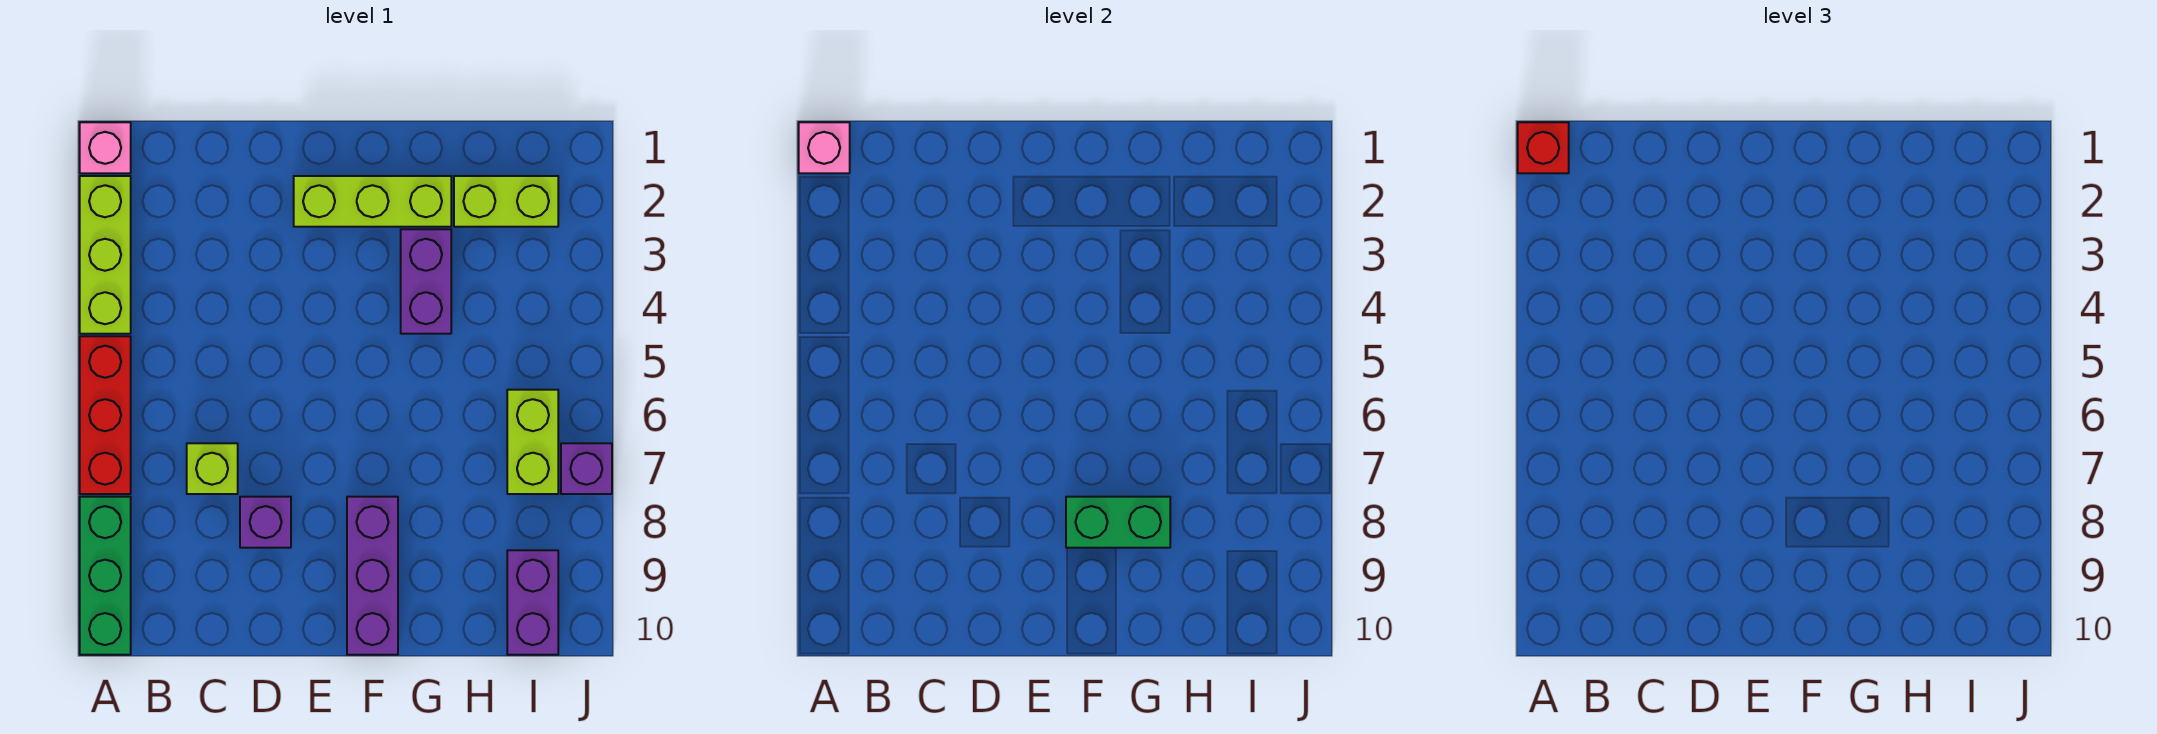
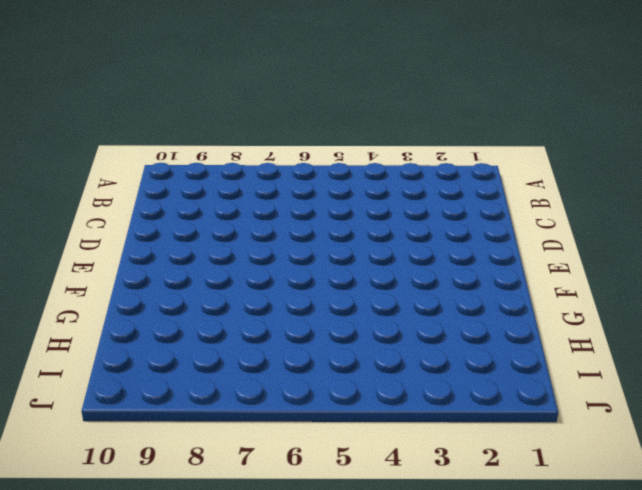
none -> pink brick A1 level 1
none -> lime brick A2:A4 level 1
none -> red brick A5:A7 level 1

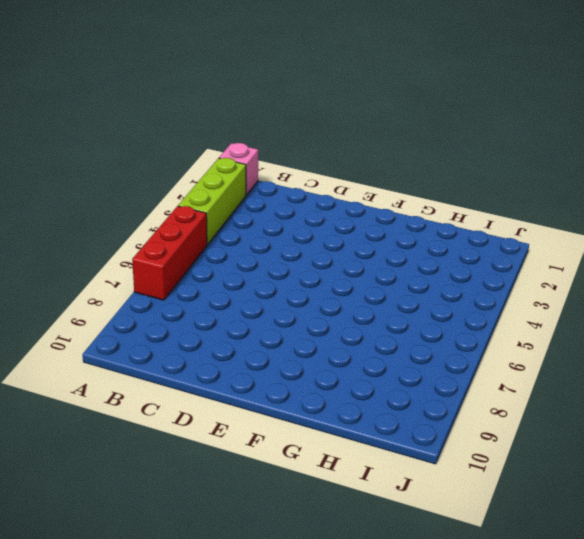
none -> green brick A8:A10 level 1
none -> lime brick C7 level 1
none -> purple brick D8 level 1

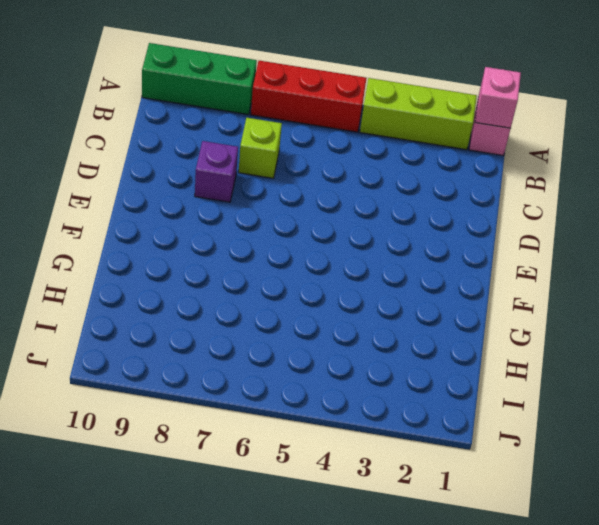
none -> lime brick E2:G2 level 1
none -> purple brick F8:F10 level 1
none -> purple brick G3:G4 level 1

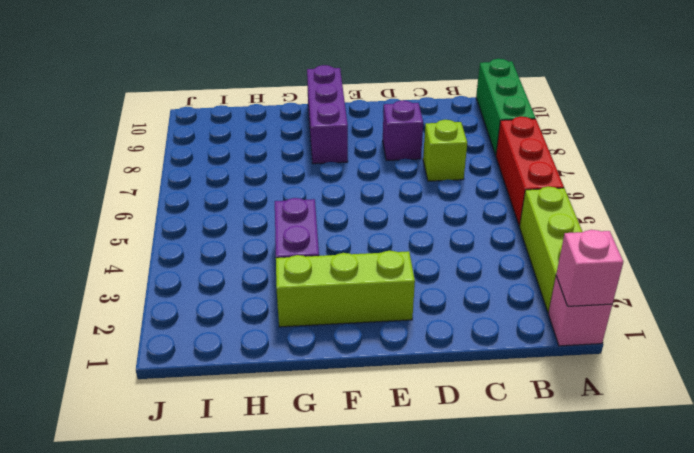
none -> lime brick H2:I2 level 1
none -> lime brick I6:I7 level 1
none -> purple brick I9:I10 level 1

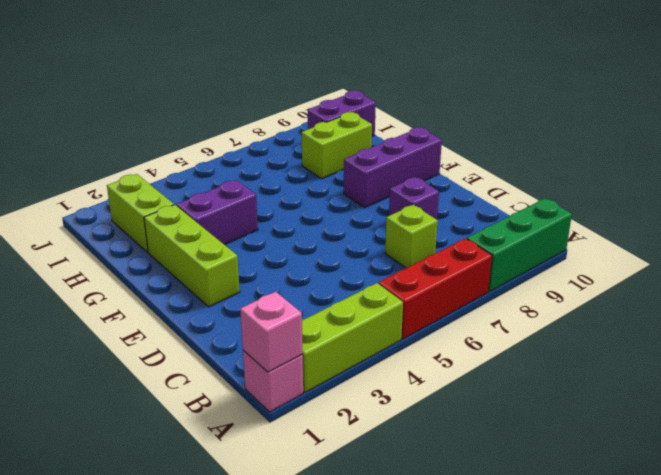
lime brick H8:H9 level 1 -> lime brick I6:I7 level 1
none -> purple brick J7 level 1
none -> green brick F8:G8 level 2
none -> red brick A1 level 3

